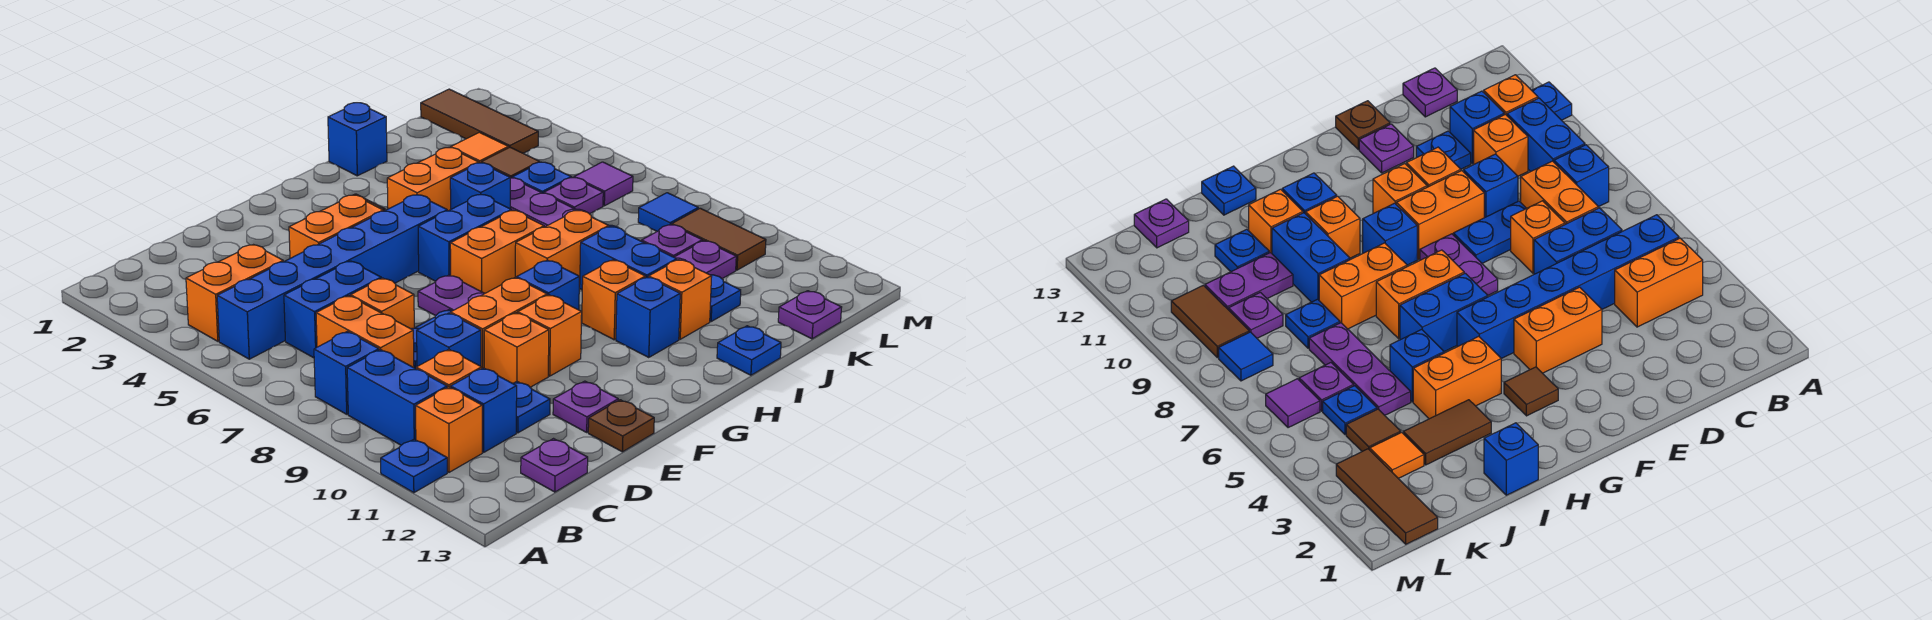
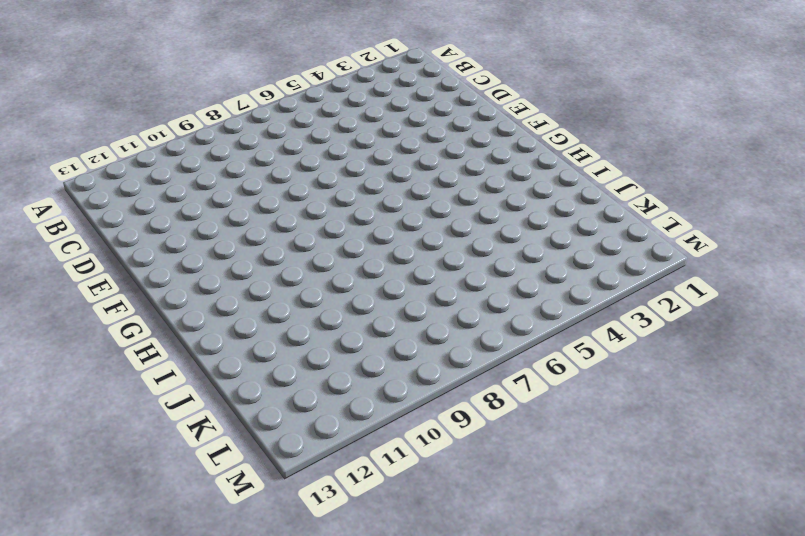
none -> blue plate A11 level 1
none -> orange brick B4:C4 level 1
none -> blue brick B5:G5 level 1
none -> blue brick B8 level 1

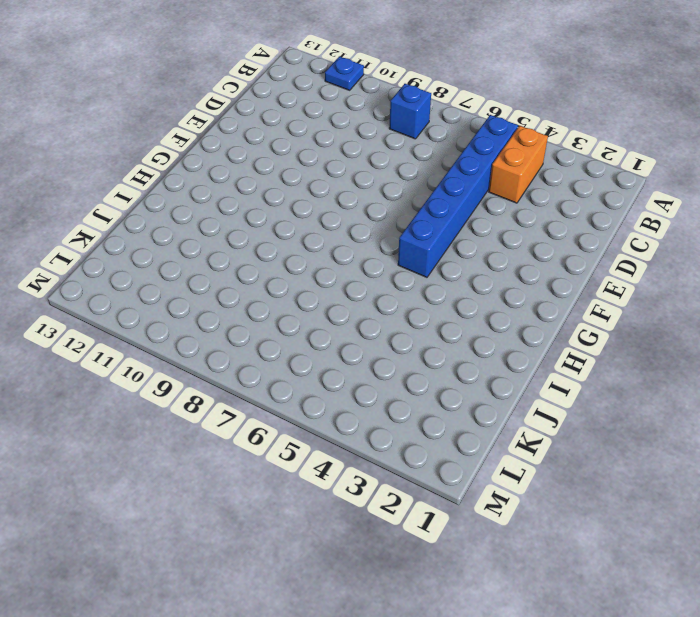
none -> blue brick B9:B10 level 1
none -> orange brick B11 level 1
none -> blue brick C6:D6 level 1
none -> orange brick C7:C8 level 1

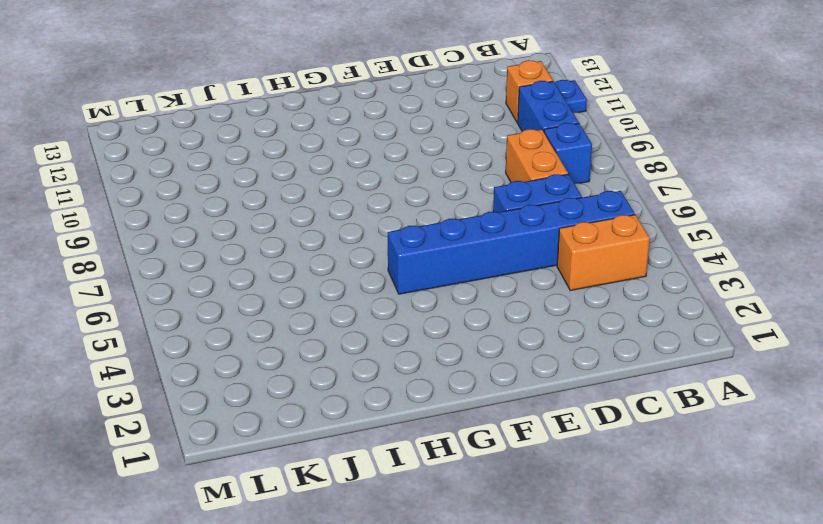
none -> orange brick C10 level 1
none -> blue brick C11 level 1
none -> purple plate C13 level 1
none -> orange brick D7 level 1

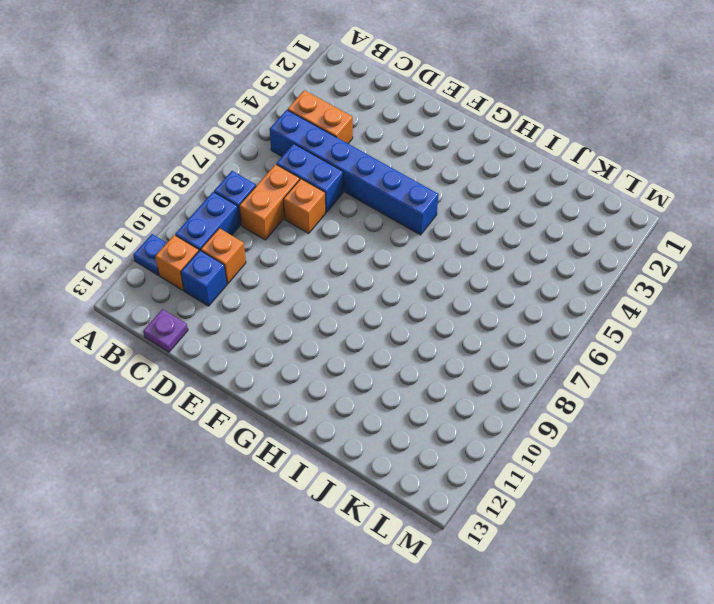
none -> blue plate D8:E8 level 1
none -> blue brick D9 level 1
none -> blue plate D11 level 1
none -> orange brick E4:F4 level 1

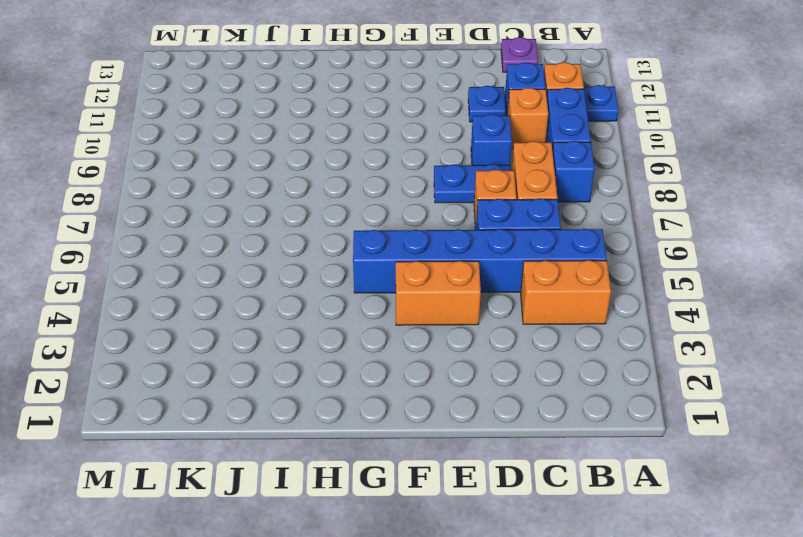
none -> orange brick E9:F9 level 1
none -> orange brick E10 level 1
none -> purple plate E12 level 1
none -> brown plate E13 level 1

